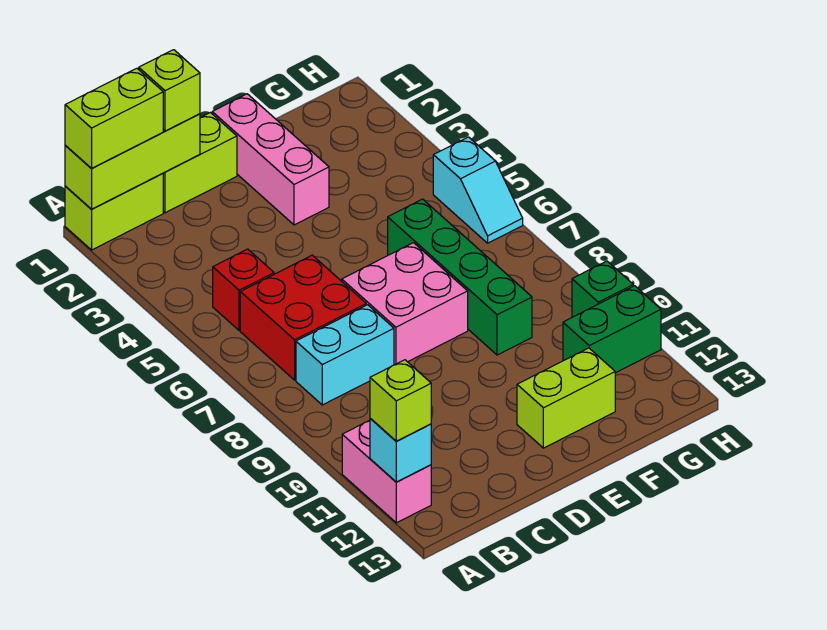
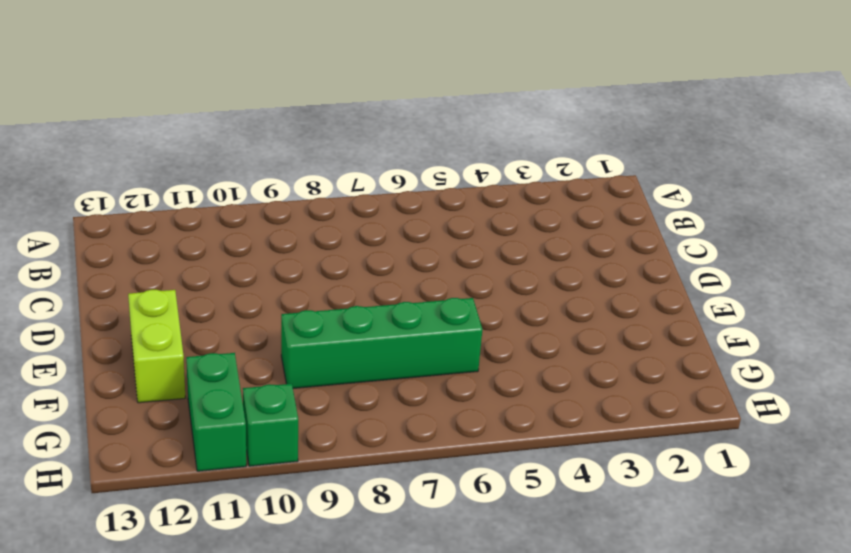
none -> lime brick A1:B1 level 1
none -> pink brick A11:A12 level 1
none -> red brick B5 level 1

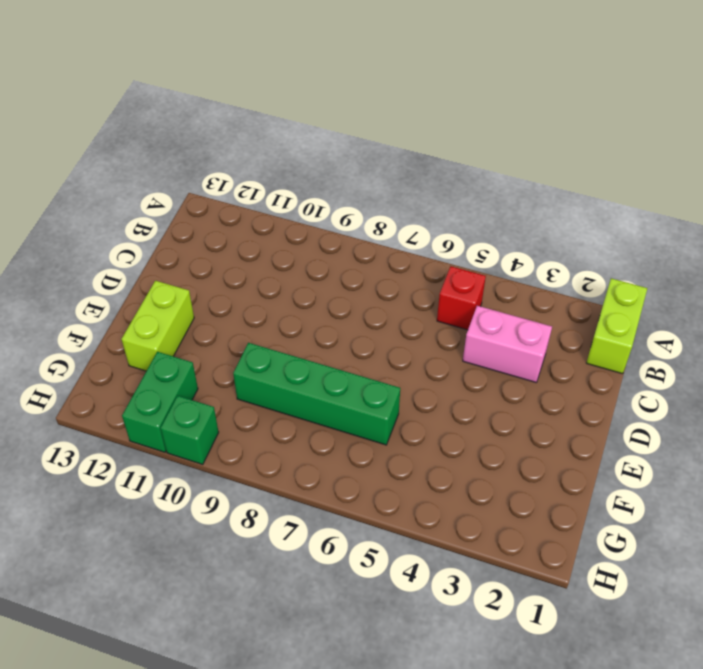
pink brick C3:C4 level 1 -> pink brick A11:A12 level 1
none -> red brick B6:C7 level 1
none -> cyan brick B8:C8 level 1
none -> lime brick C1:D1 level 1

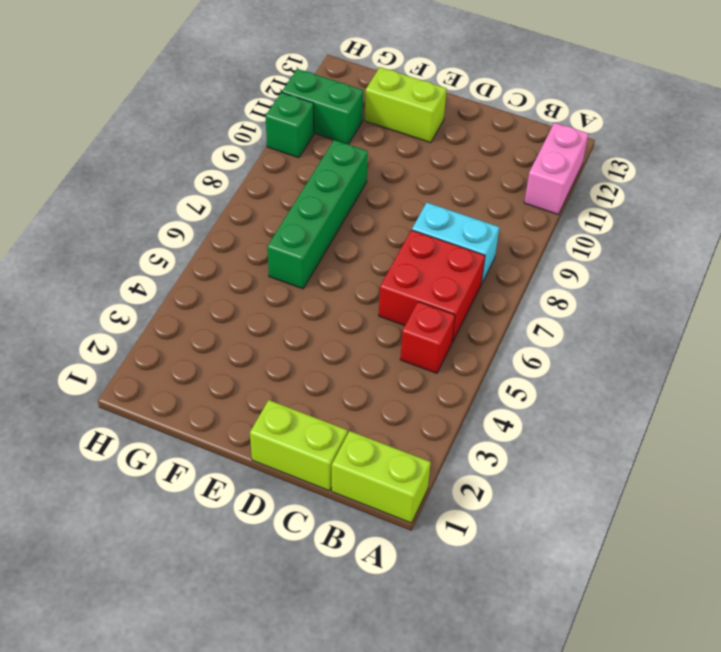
none -> pink brick D7:E8 level 1
none -> pink brick E1:E3 level 1
none -> cyan slope H5:H6 level 1 top 5

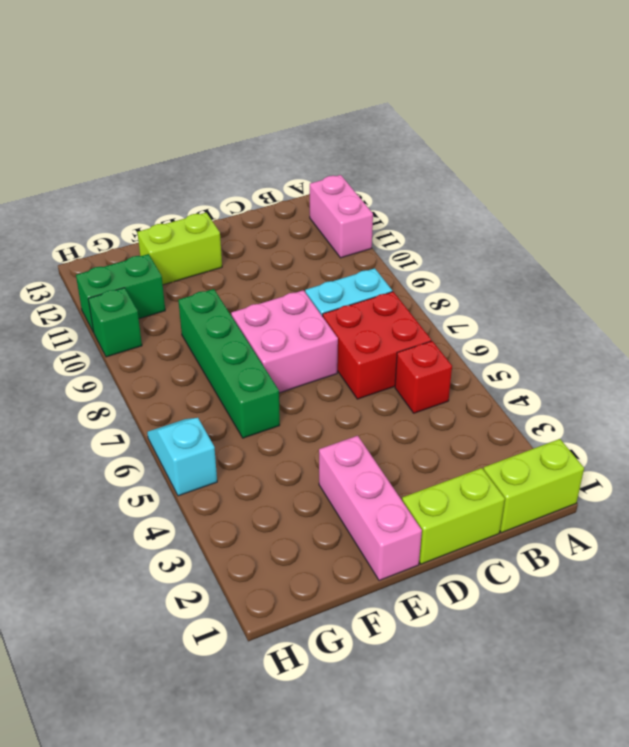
none -> lime brick A1:C1 level 2
none -> cyan brick A12 level 2
none -> lime brick A1:B1 level 3

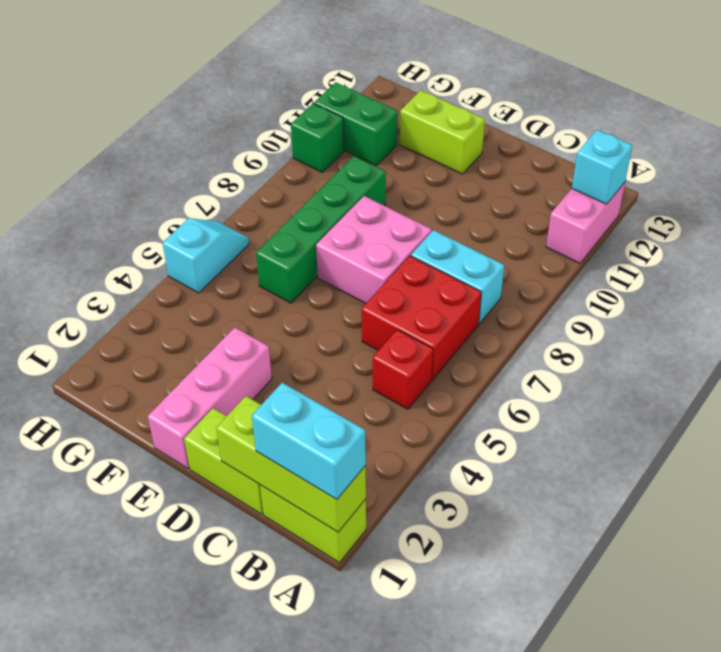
cyan brick A1:B1 level 3 -> lime brick A1:B1 level 3
none -> lime brick A12 level 3
none -> lime brick C1 level 3

